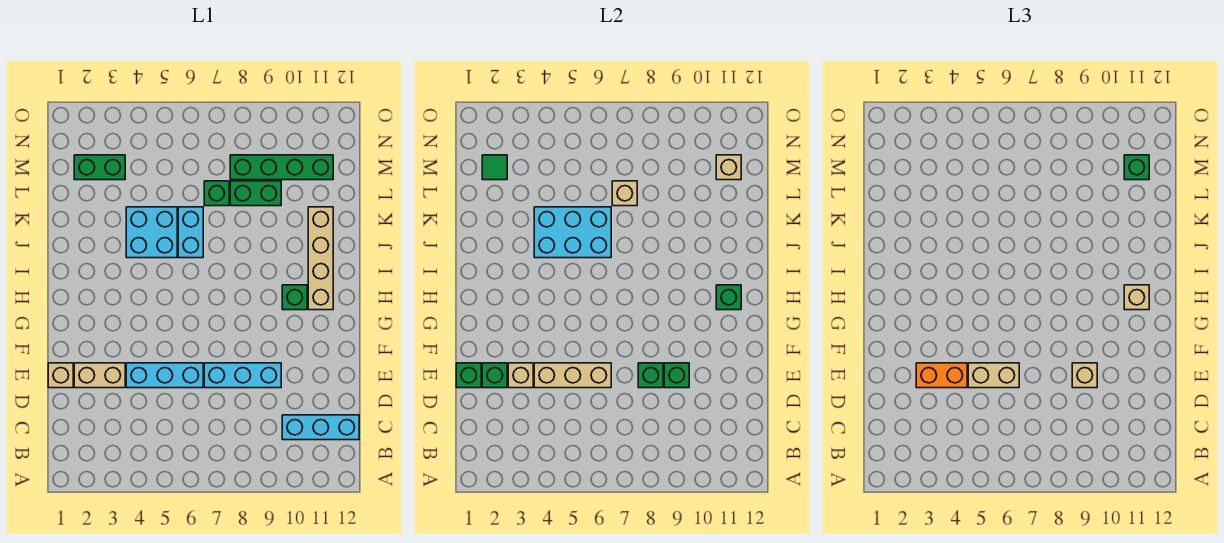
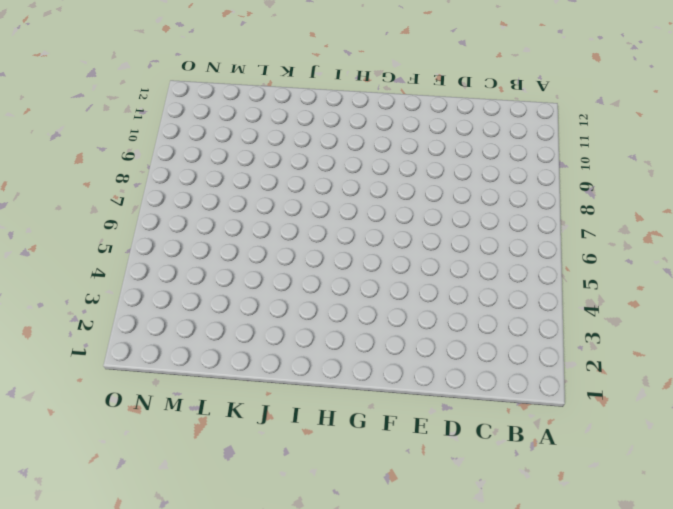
none -> cyan brick C10:C12 level 1
none -> tan brick E1 level 1
none -> tan brick E2:E3 level 1

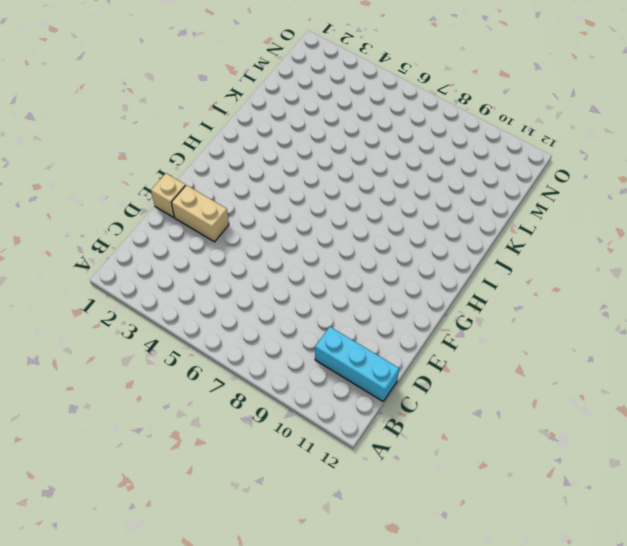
none -> cyan brick E4:E6 level 1
none -> cyan brick E7:E9 level 1
none -> green brick H10 level 1

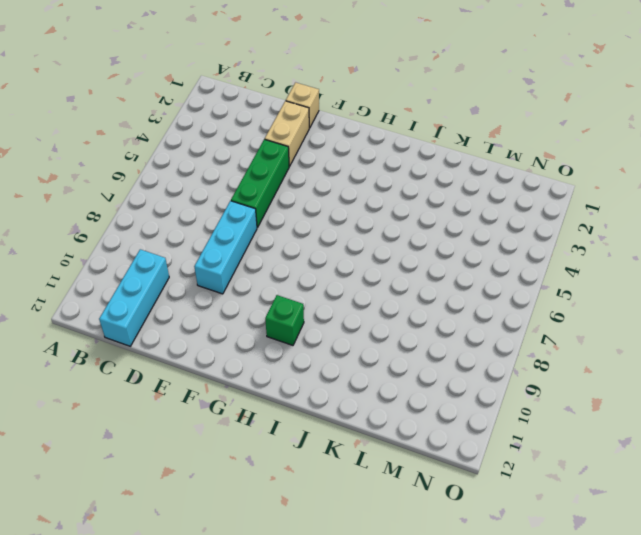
green brick E4:E6 level 1 -> cyan brick E4:E6 level 1
none -> tan brick H11:K11 level 1
none -> cyan brick J4:K5 level 1
none -> cyan brick J6:K6 level 1

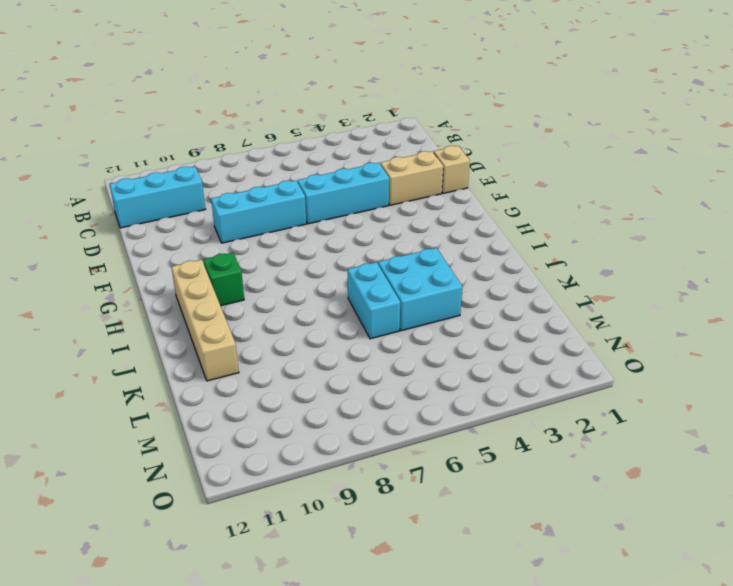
none -> green brick L7 level 1
none -> green brick L8:L9 level 1
none -> green brick M2:M3 level 1

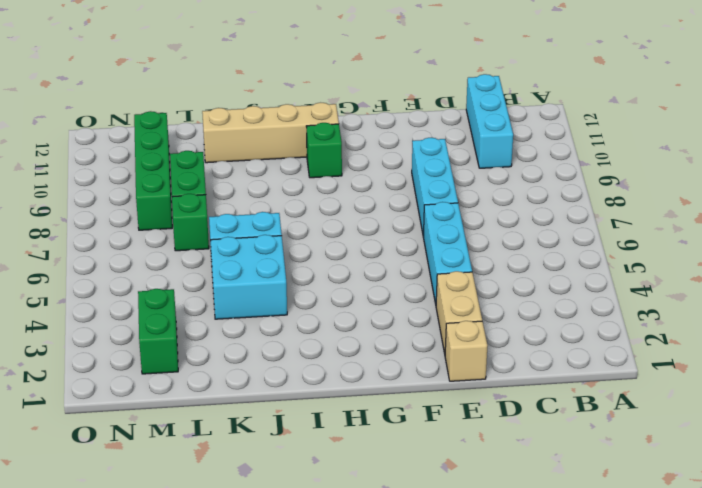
none -> green brick E1 level 2
none -> green brick E2 level 2
none -> tan brick E3 level 2

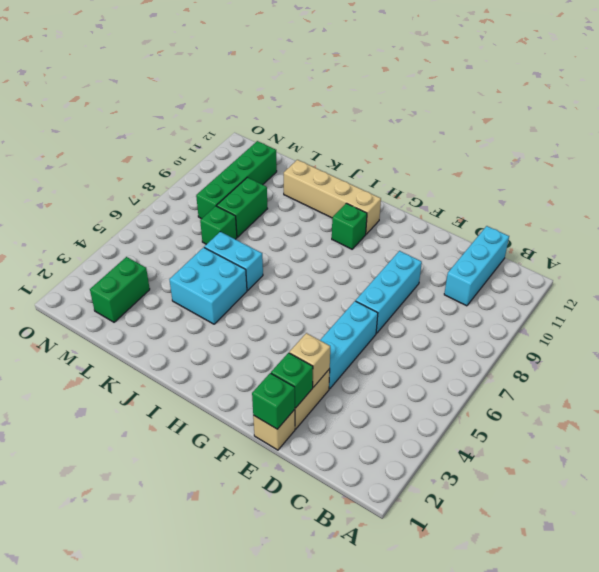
none -> tan brick E4:E6 level 2
none -> green brick E8 level 2
none -> green brick E9 level 2

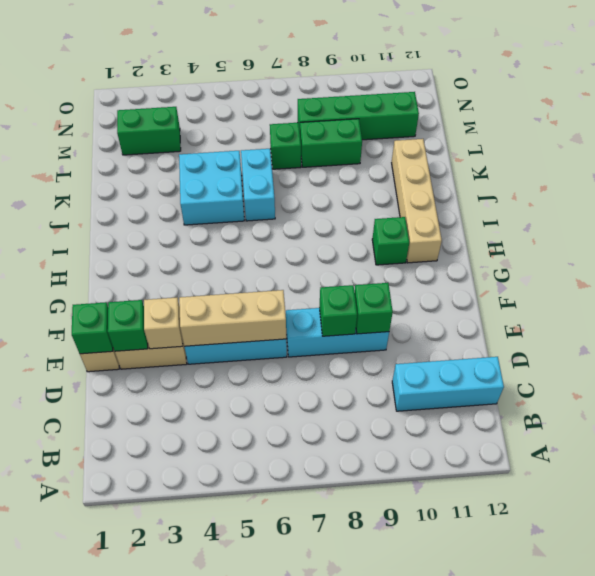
none -> green brick H11 level 2
none -> cyan brick J4:K6 level 2
none -> tan brick L7 level 2

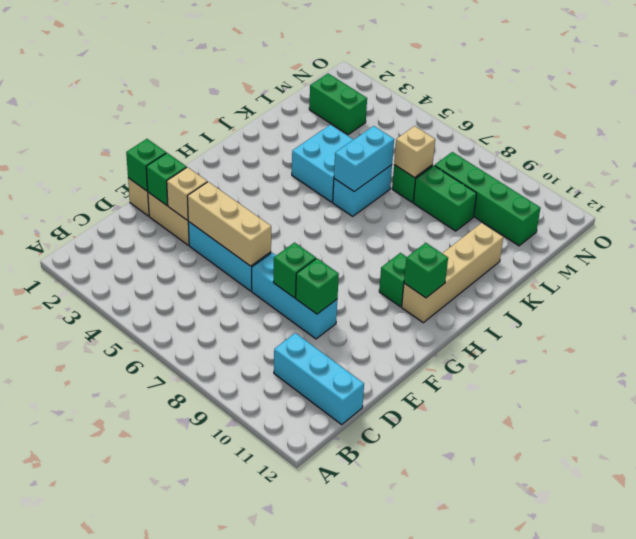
cyan brick J6:K6 level 2 -> cyan brick J4:K6 level 2
none -> green tile M2 level 2
none -> tan brick M11 level 2
none -> orange brick E3:E4 level 3

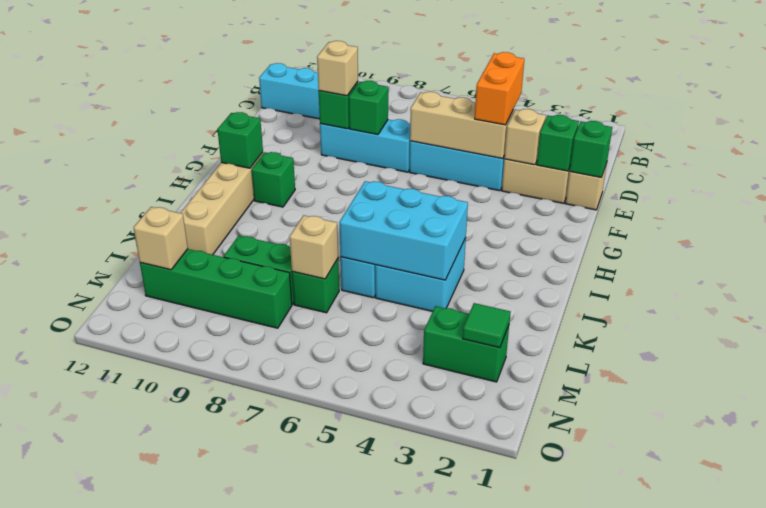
orange brick D4:E4 level 3 -> orange brick E3:E4 level 3
none -> tan brick E5:E6 level 3
none -> tan brick H11 level 3
none -> green brick M11 level 3

